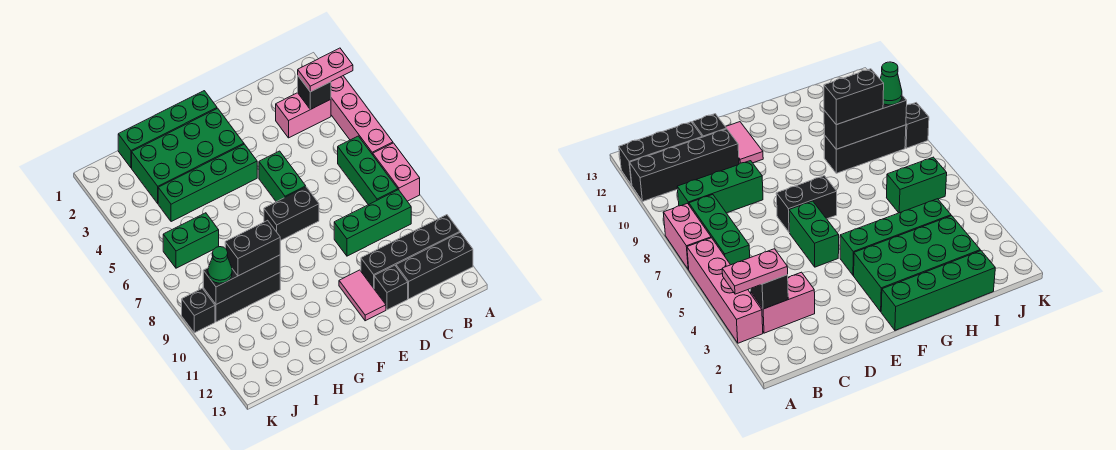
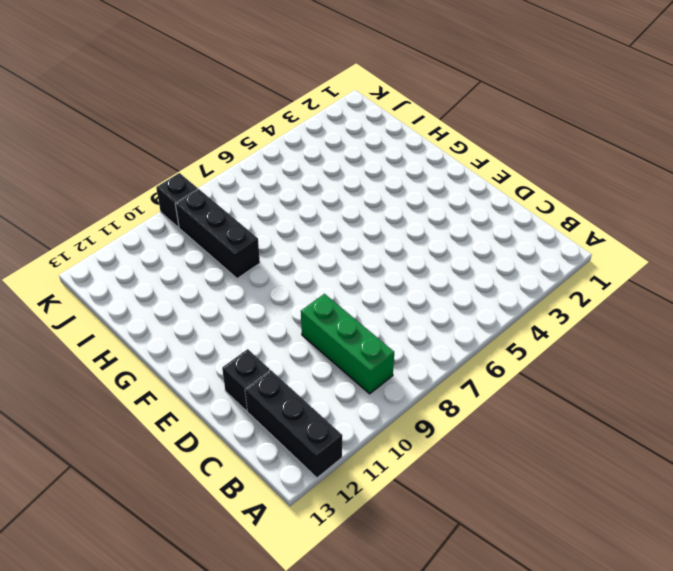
none -> pink brick A3:A6 level 1
none -> pink brick A7:A8 level 1
none -> black brick A11:D11 level 1

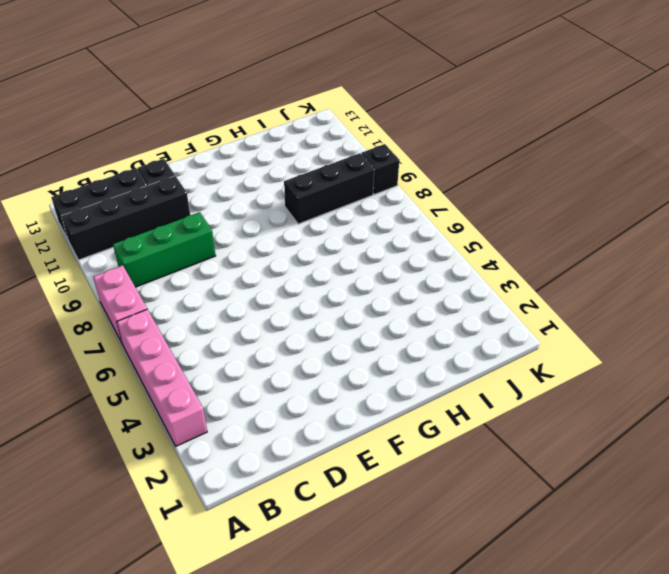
none -> pink brick B3:C3 level 1
none -> green brick B6:B8 level 1
none -> green brick E5:E6 level 1

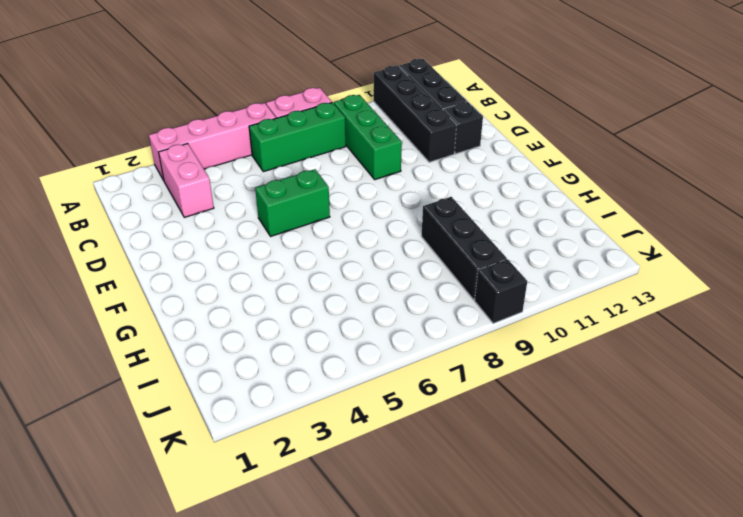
none -> black brick E7:F7 level 1
none -> pink tile E11:E12 level 1
none -> green brick F1:I1 level 1

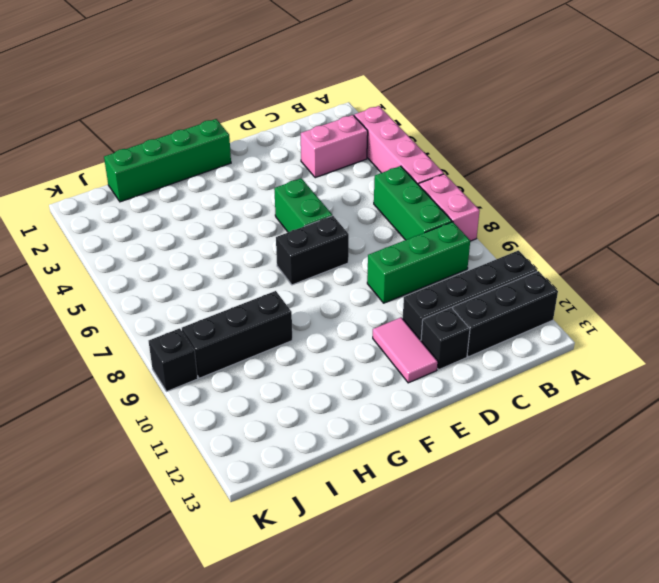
none -> green brick F2:I3 level 1
none -> green brick F4:I4 level 1
none -> green brick I6:J6 level 1

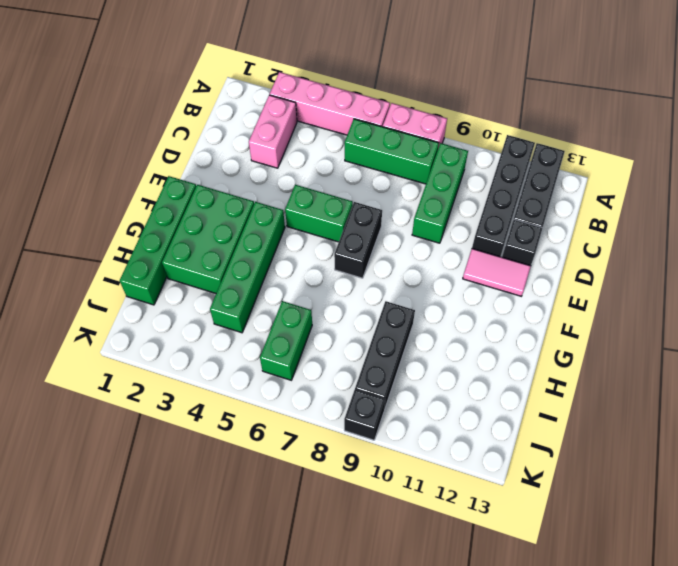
green brick F2:H3 level 1 -> green brick F2:I3 level 1
none -> black brick B3 level 2
none -> black brick H9:J9 level 2
none -> pink plate A3:B3 level 3

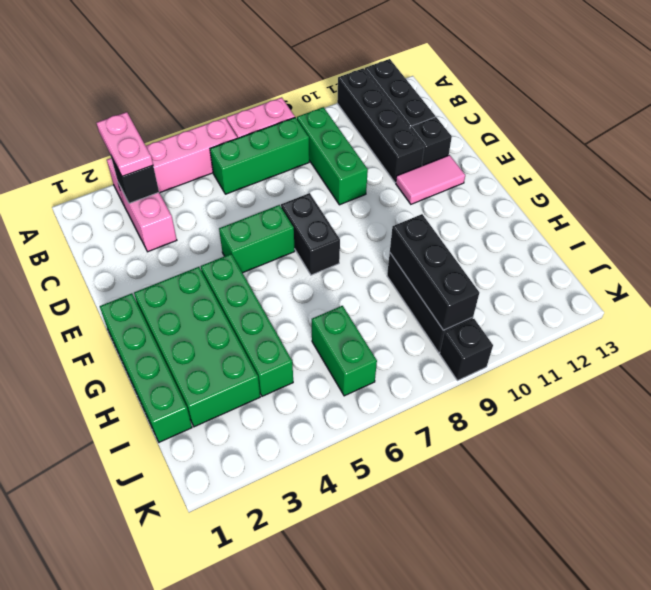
none -> black brick H9:I9 level 3
none -> green cone J9 level 3

